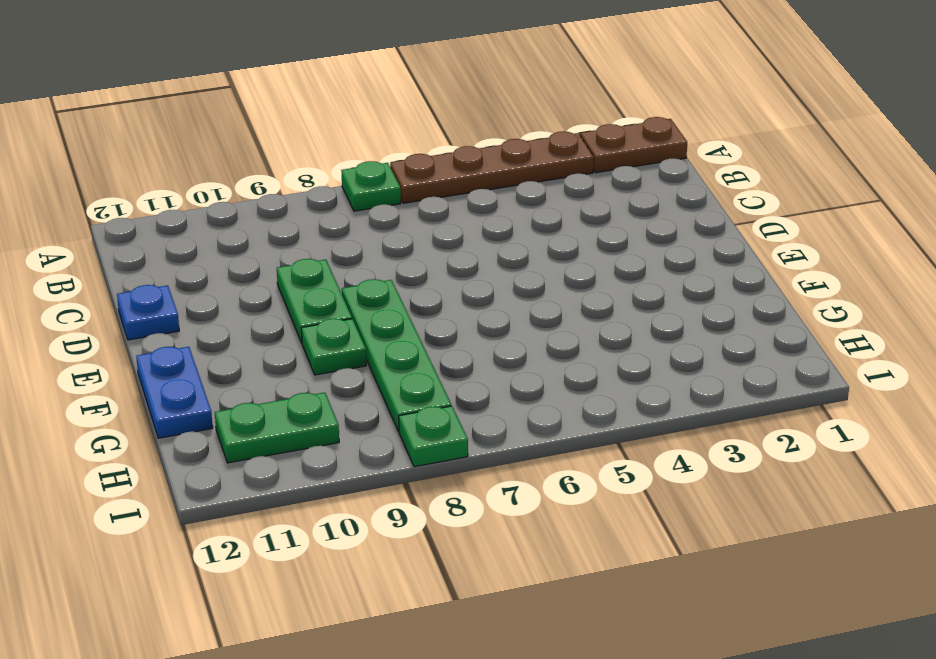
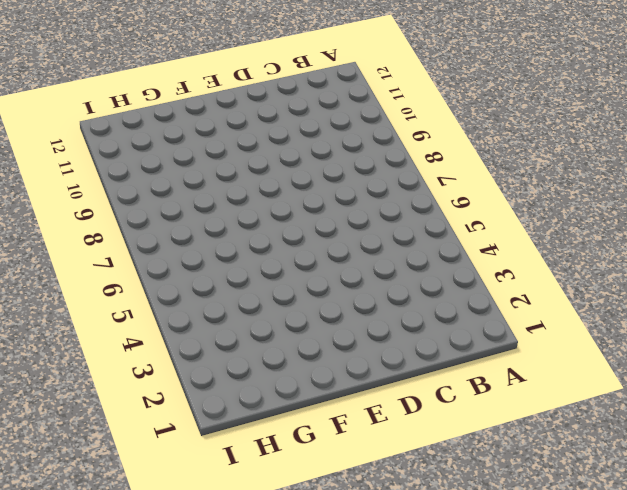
none -> brown plate A1:A2 level 1
none -> brown plate A3:A6 level 1

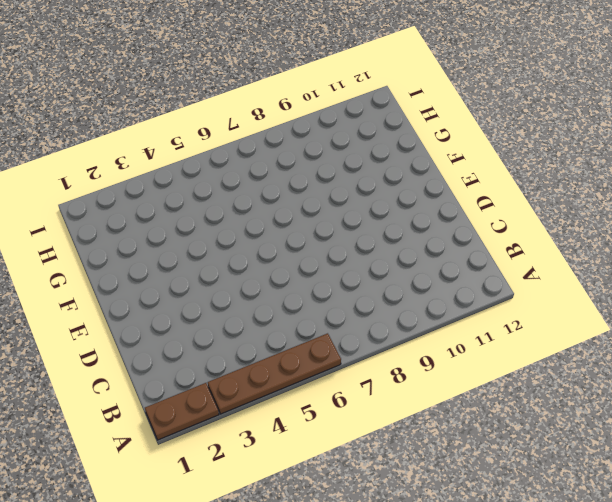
none -> green plate A7 level 1
none -> green plate D9:E9 level 1

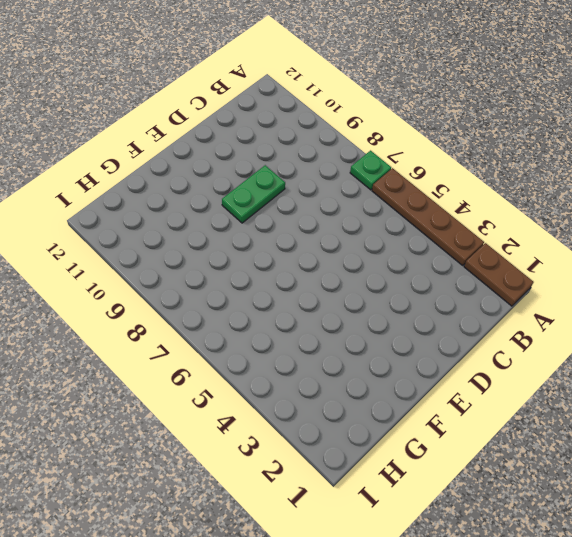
none -> blue plate D12 level 1
none -> green plate E8:H8 level 1

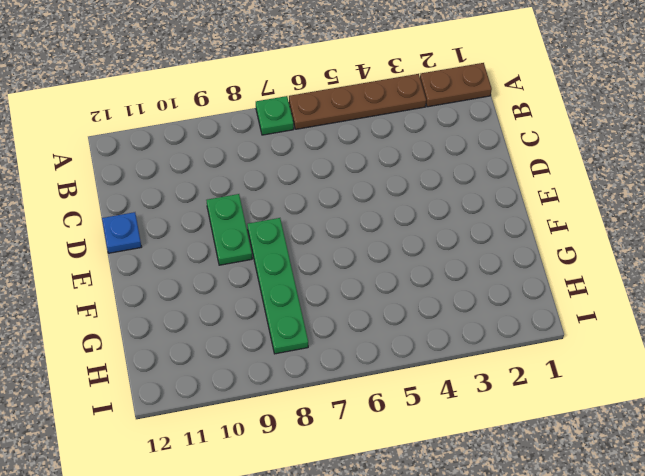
none -> green plate F9 level 1
none -> blue plate F12:G12 level 1

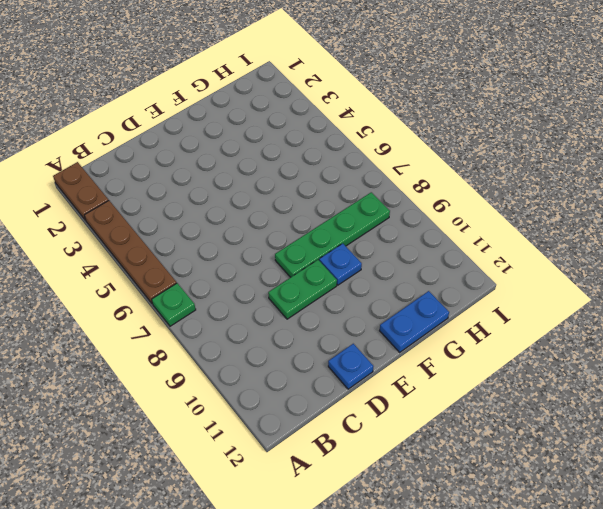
blue plate F9 level 1 -> green plate F9 level 1
none -> green plate H10:H11 level 1
none -> green plate I8 level 1

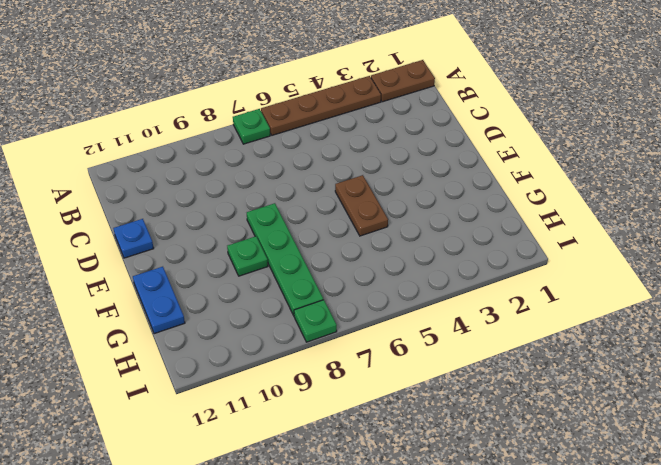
brown plate E5:F5 level 1 -> none
none -> green plate D9:E9 level 1
none -> green plate H10:H11 level 1

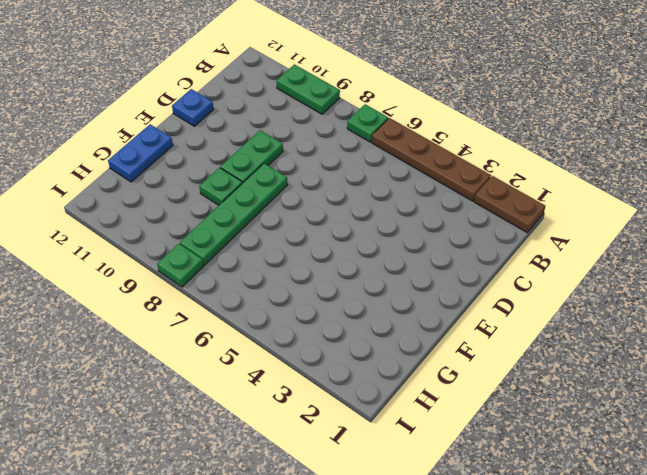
green plate A9:A10 level 1 -> green plate H10:H11 level 1

